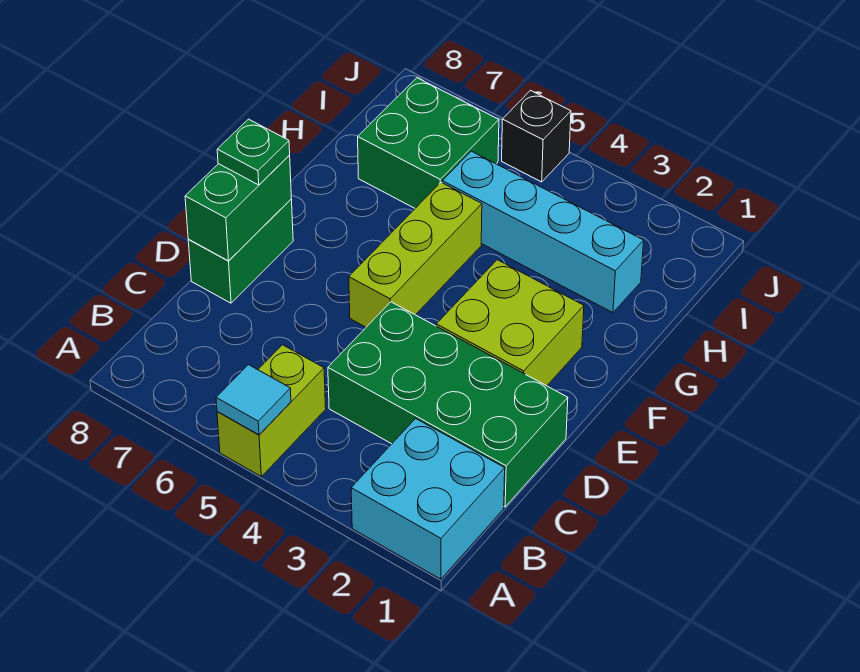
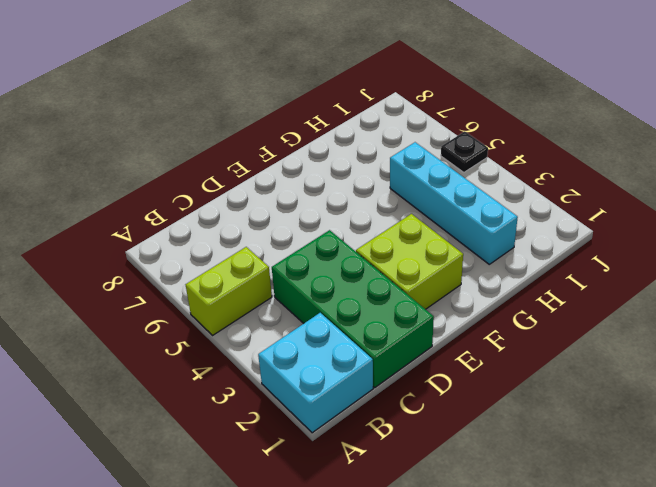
black plate J5 level 1 -> black brick J5 level 1
none -> green brick D8:E8 level 1
none -> lime brick E5:G5 level 1
none -> green brick H6:I7 level 1

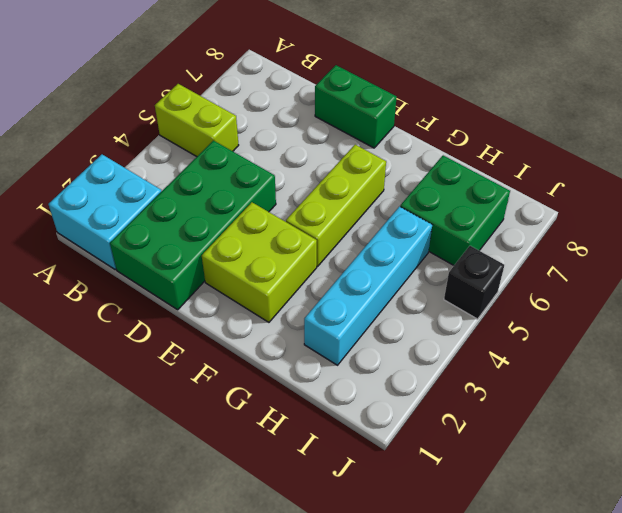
lime brick F4:F6 level 1 -> lime brick E5:G5 level 1
none -> cyan tile A5 level 2
none -> green brick D8:E8 level 2
none -> green plate E8 level 3

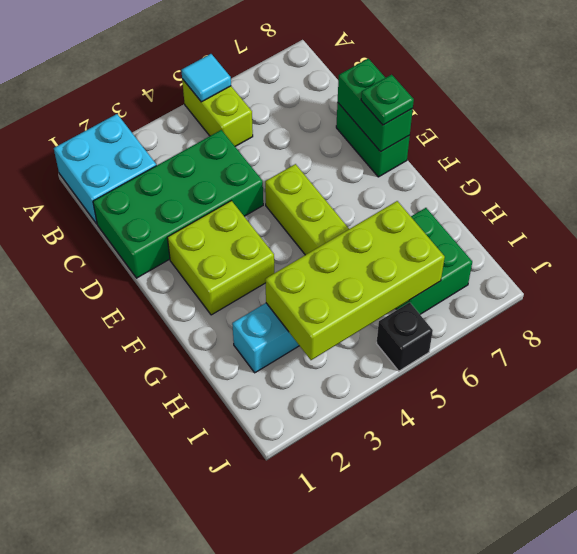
lime brick H3:I6 level 2 -> none

